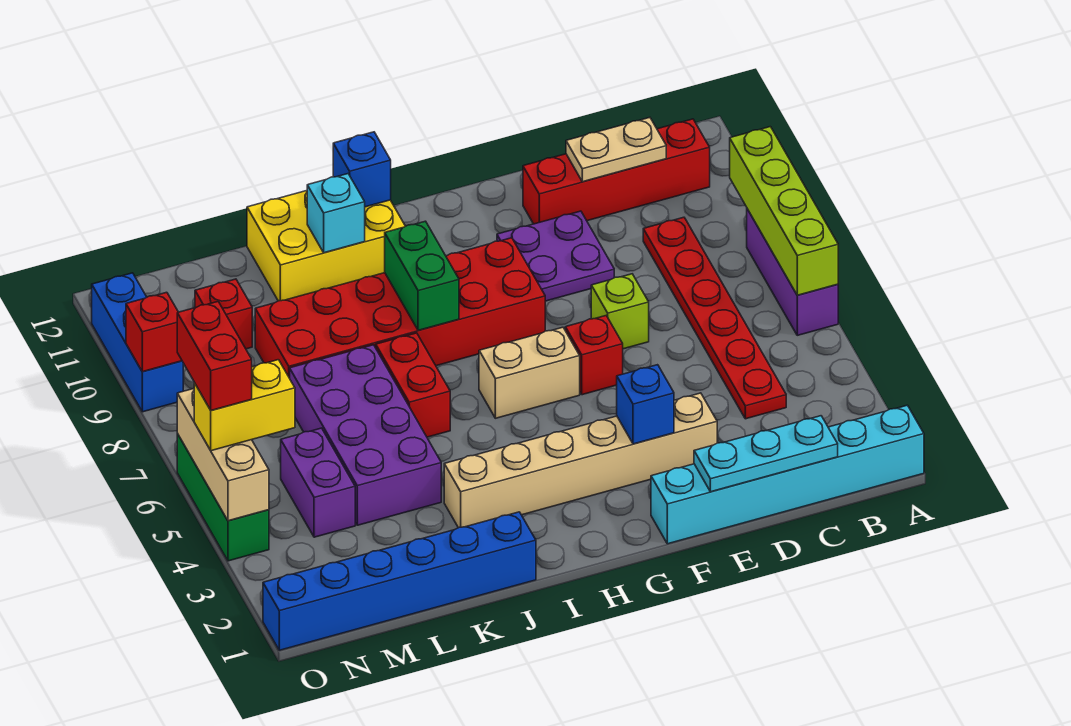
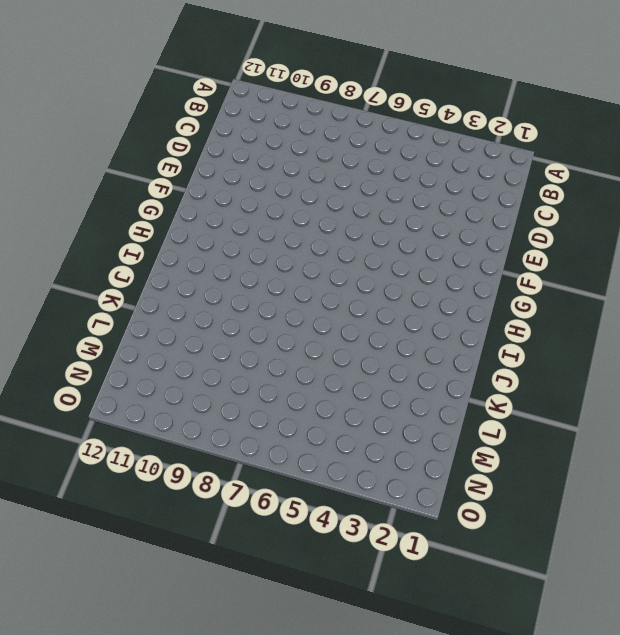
none -> cyan brick A1:F1 level 1
none -> purple brick A6:A8 level 1
none -> red brick B11:E11 level 1

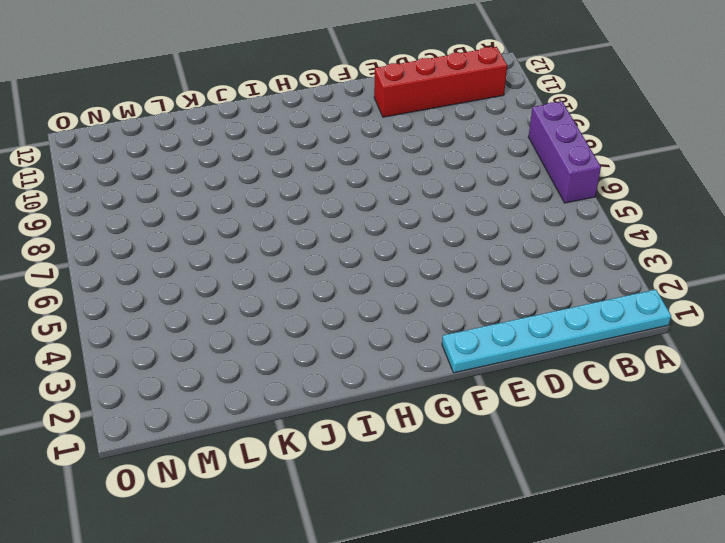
cyan plate A1:F1 level 1 -> cyan brick A1:F1 level 1
none -> red plate C4:C9 level 1
none -> tan brick E3:J3 level 1
none -> lime brick E7 level 1

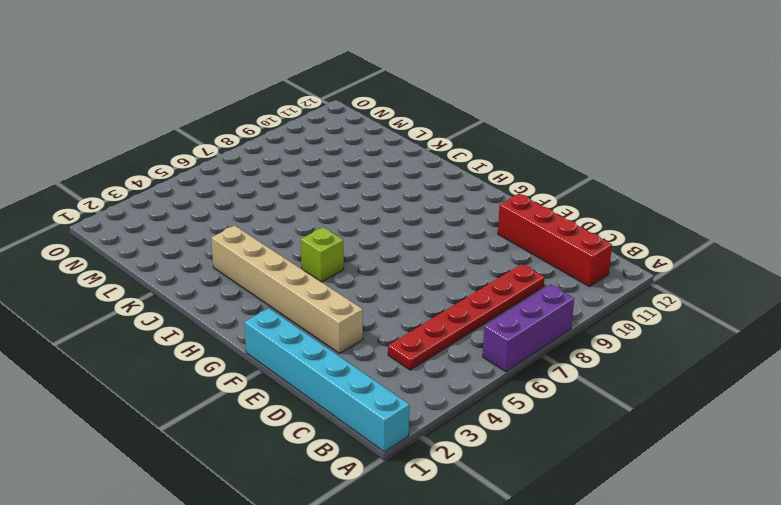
lime brick H5 level 1 -> lime brick E7 level 1
none -> purple plate E9:F10 level 1
none -> red brick F6 level 1
none -> tan brick G6:H6 level 1

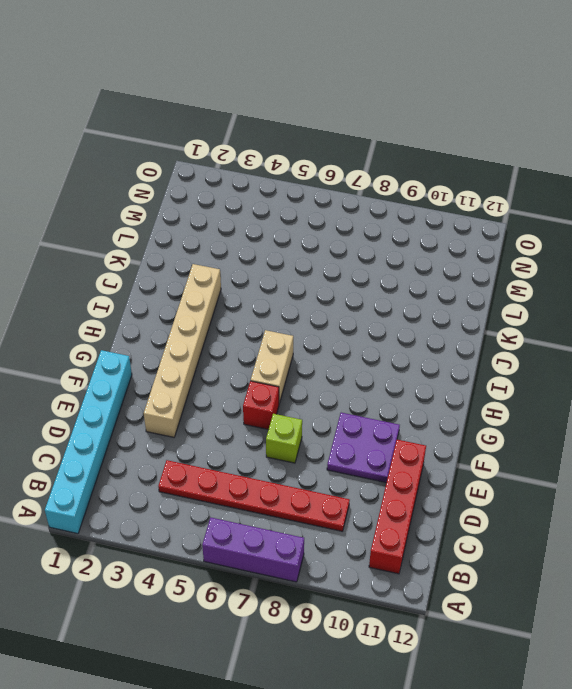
none -> red brick G8:L9 level 1
none -> yellow brick I11:K12 level 1
none -> blue brick J1:O1 level 1

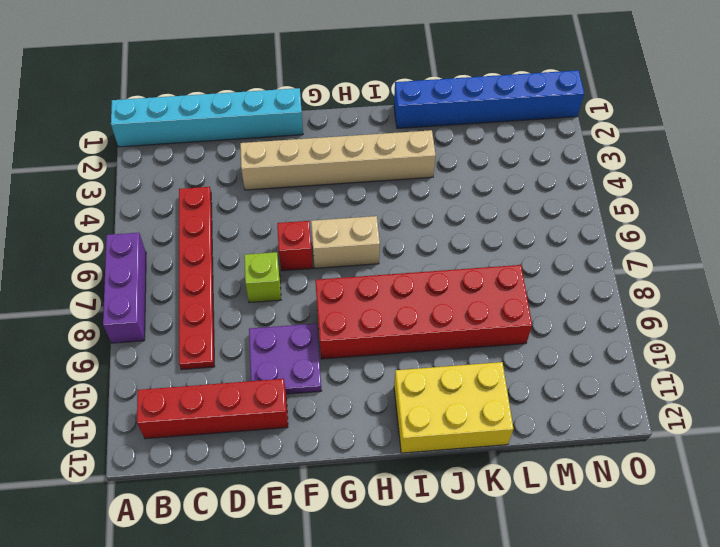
none -> red brick J6:J7 level 1
none -> purple brick K4:L7 level 1
none -> purple brick M4:M5 level 1

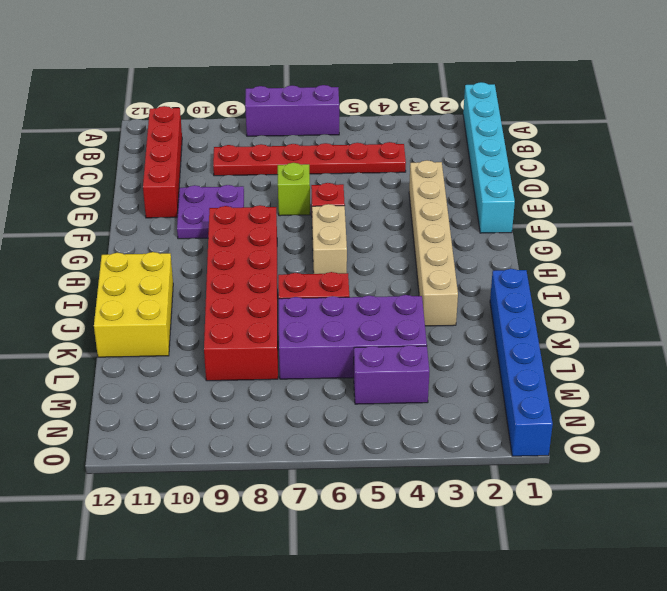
none -> red brick M10 level 1
none -> green brick O4:O6 level 1
none -> blue brick O9:O11 level 1

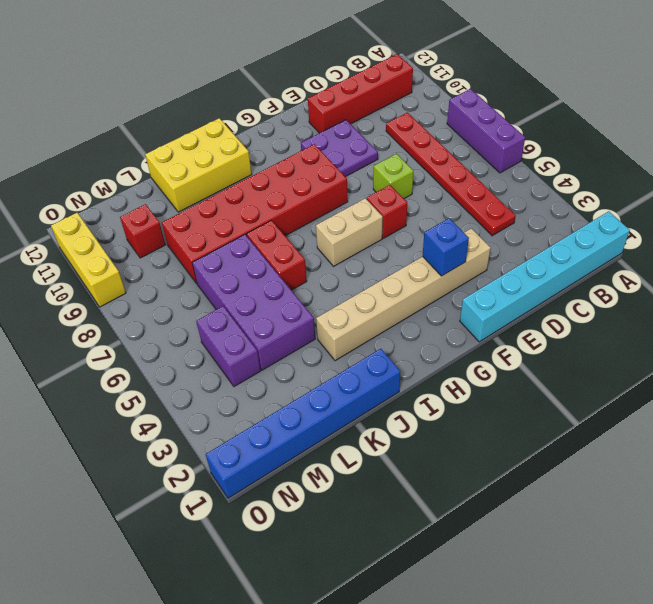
yellow brick O9:O11 level 1 -> blue brick O9:O11 level 1
none -> green brick O4:O6 level 1
none -> lime brick A6:A9 level 2
none -> cyan plate C1:E1 level 2

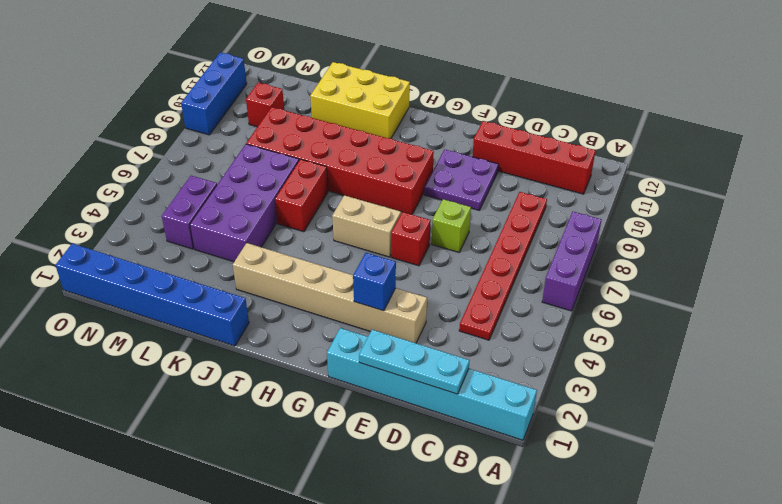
none -> green brick O4:O6 level 1
none -> lime brick A6:A9 level 2
none -> tan plate C11:D11 level 2

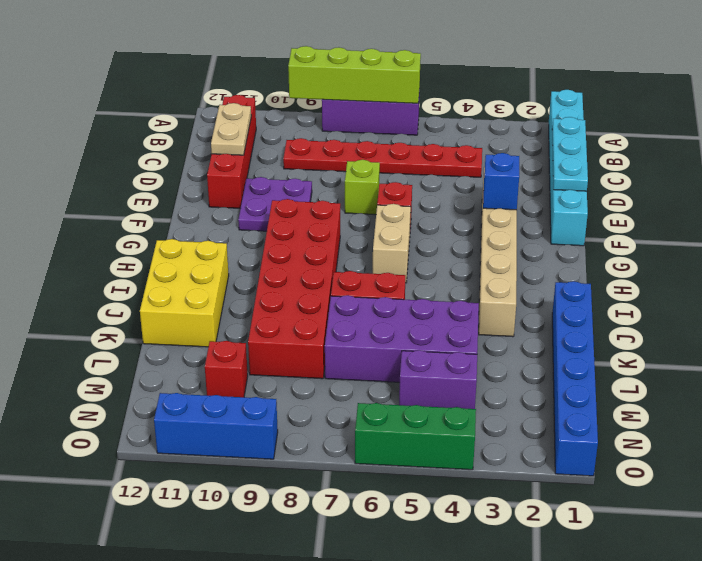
none -> green brick I8:I9 level 2
none -> blue brick I12 level 2
none -> cyan brick J11 level 2

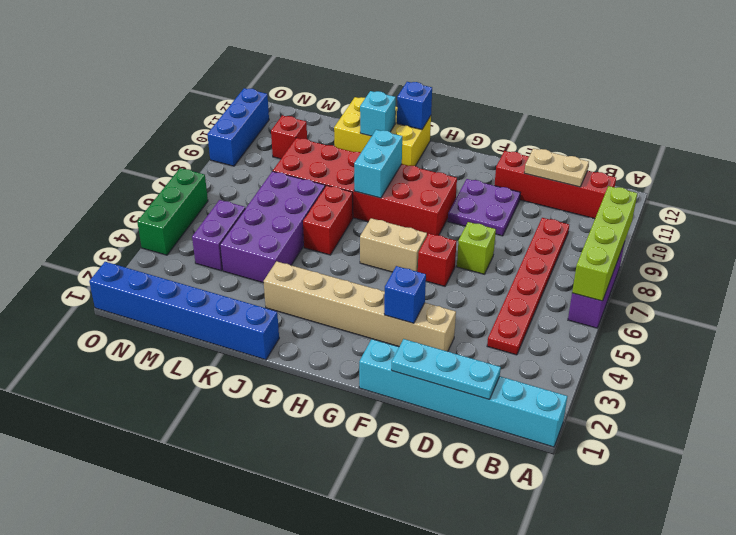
cyan brick I8:I9 level 2 -> green brick I8:I9 level 2
none -> tan brick O4:O6 level 2
none -> red brick O9 level 2
none -> yellow brick N5:O5 level 3

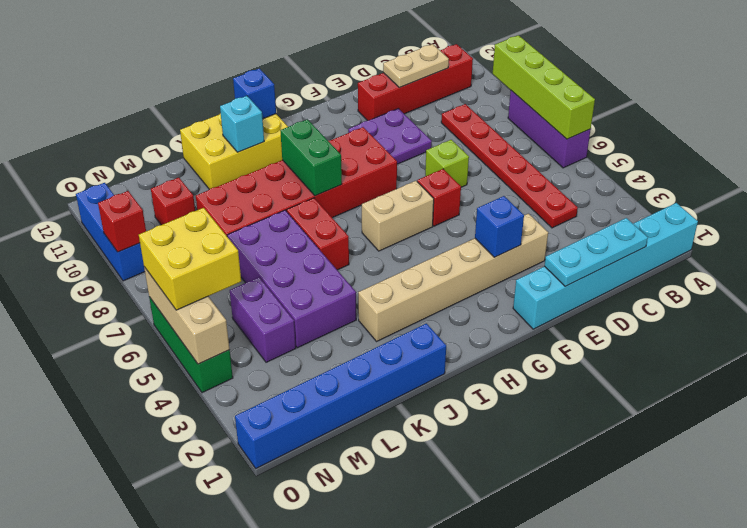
yellow brick N5:O6 level 3 -> yellow brick N5:O5 level 3
none -> red brick O5:O6 level 4

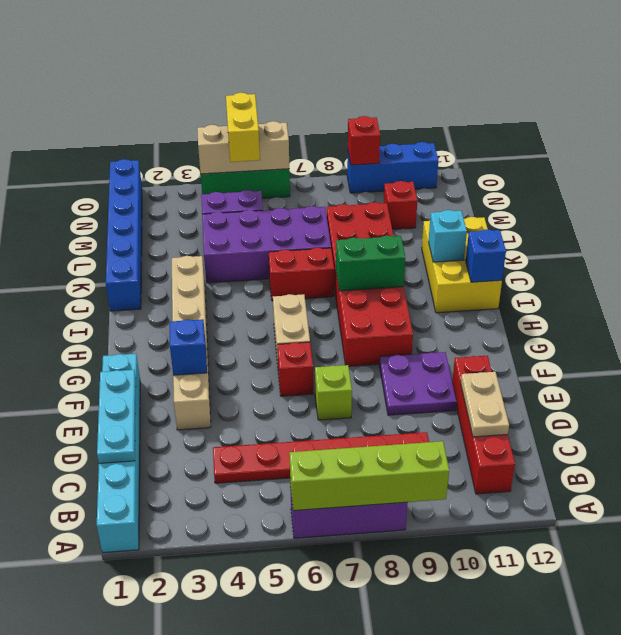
none -> red brick O5:O6 level 4

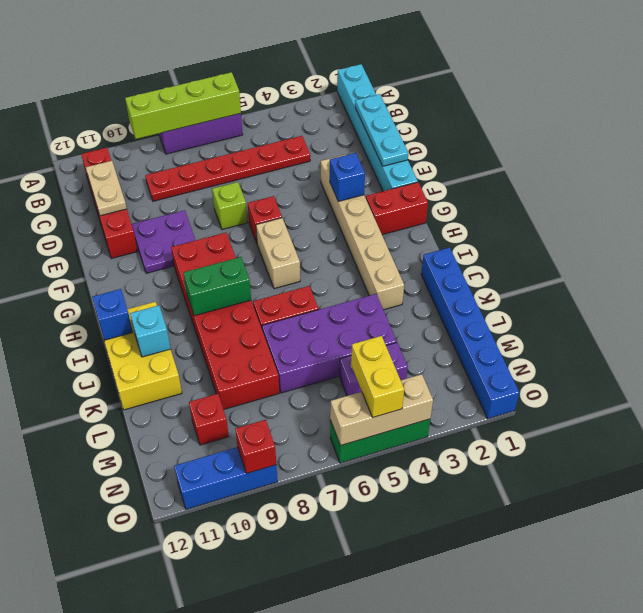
red brick G1:G2 level 1 -> red brick O5:O6 level 4

